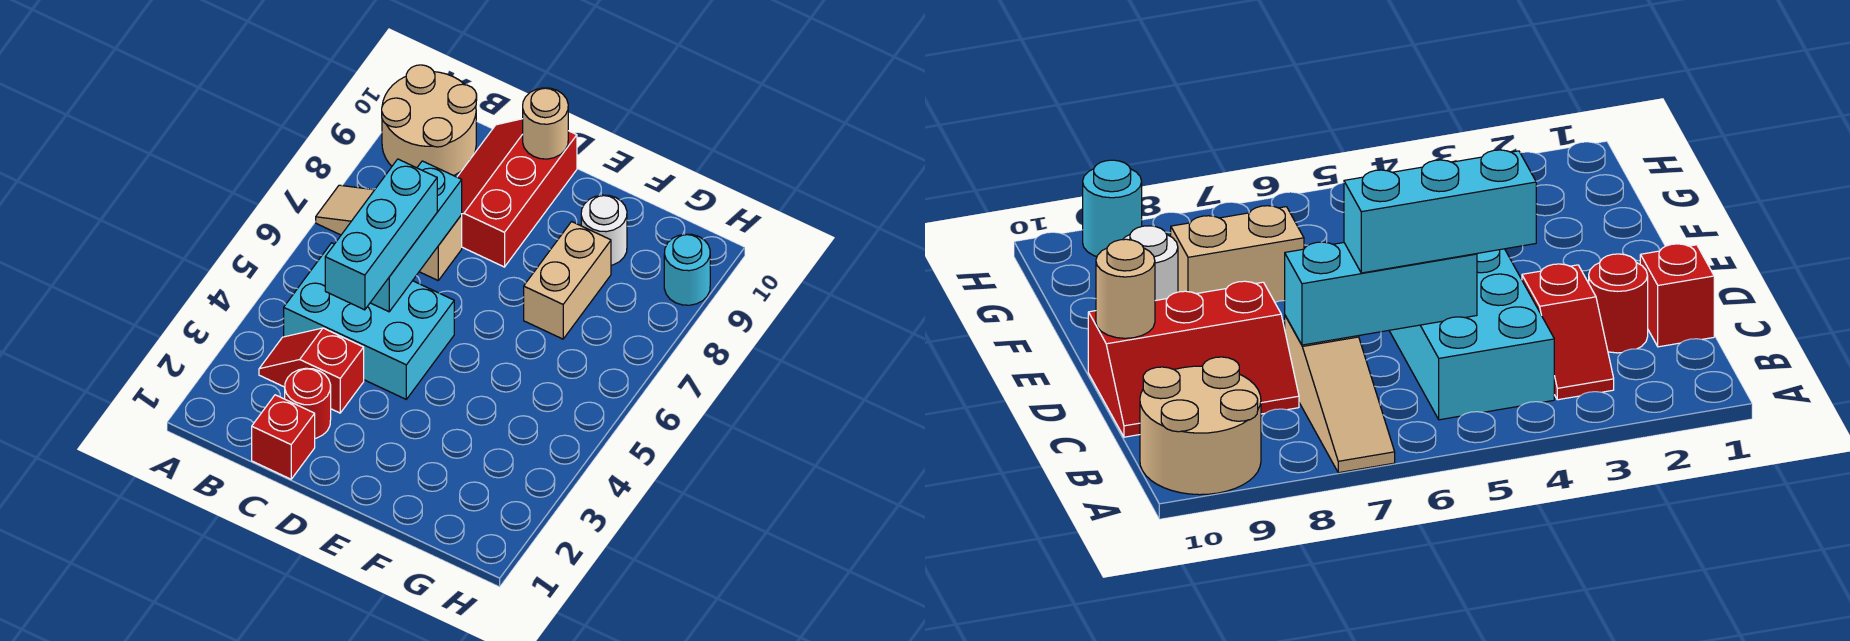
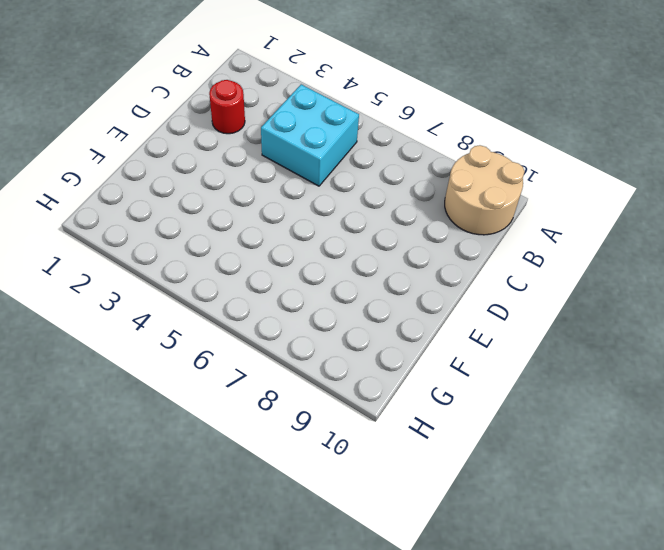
cyan brick B4:C5 level 1 -> cyan brick B4:D5 level 1
none -> tan slope A7:C7 level 1 top C
none -> red slope B3:C3 level 1 top C
none -> red brick C1 level 1

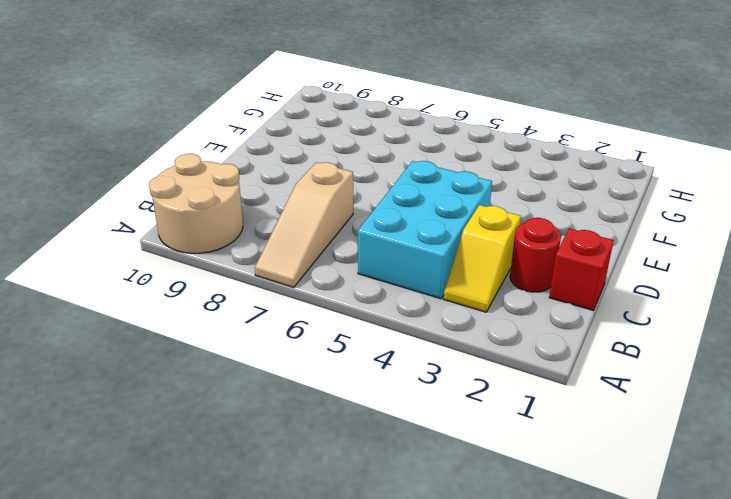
yellow slope B3:C3 level 1 top C -> red slope B3:C3 level 1 top C
none -> red slope C8:D10 level 1 top D
none -> tan brick F7:F8 level 1
none -> white round brick F9 level 1

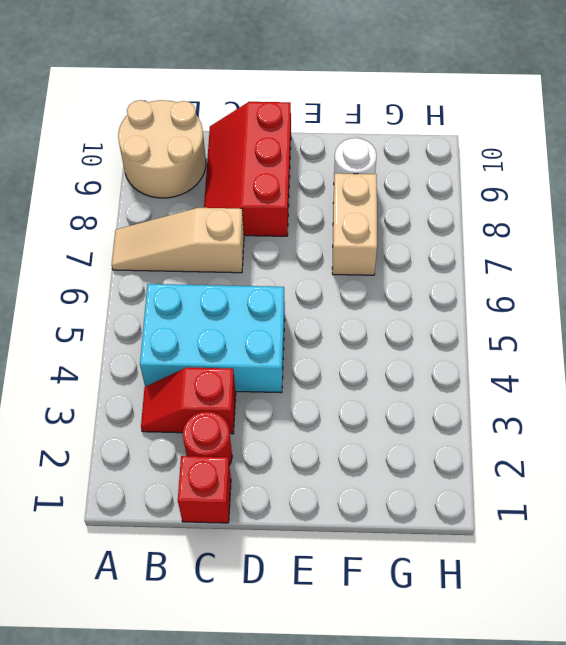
none -> cyan round brick H9 level 1
none -> cyan brick C5:C7 level 2
none -> tan round brick D10 level 2

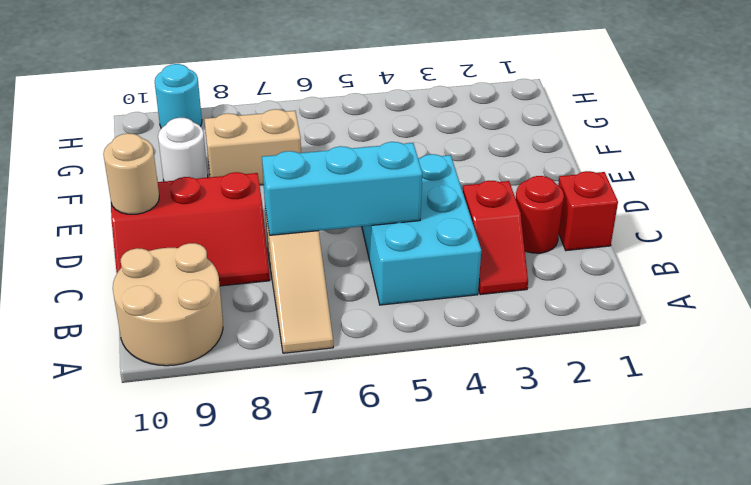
none -> cyan brick C4:C6 level 3

